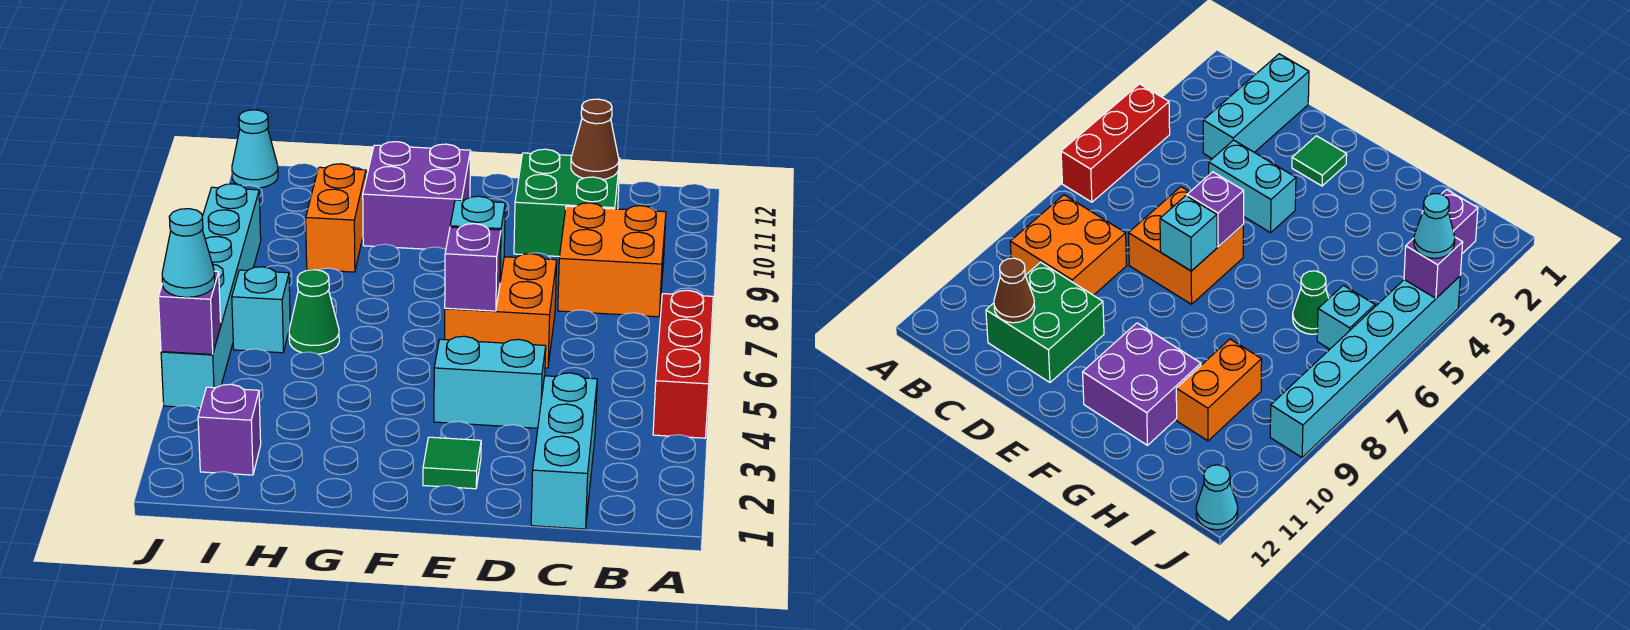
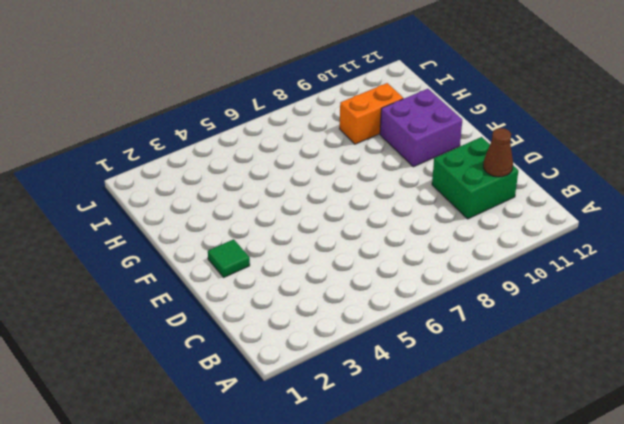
none -> red brick A4:A6 level 1
none -> orange brick B8:C9 level 1
none -> cyan brick C1:C3 level 1

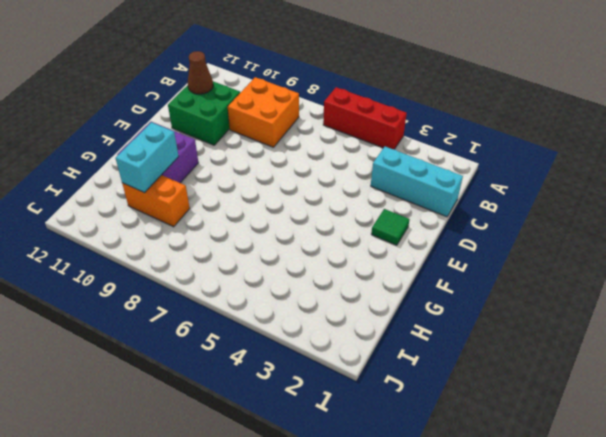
cyan brick G10:H10 level 2 -> cyan brick D4:E4 level 1
none -> orange brick D6:E7 level 1
none -> green cone H6 level 1
none -> purple brick I2 level 1

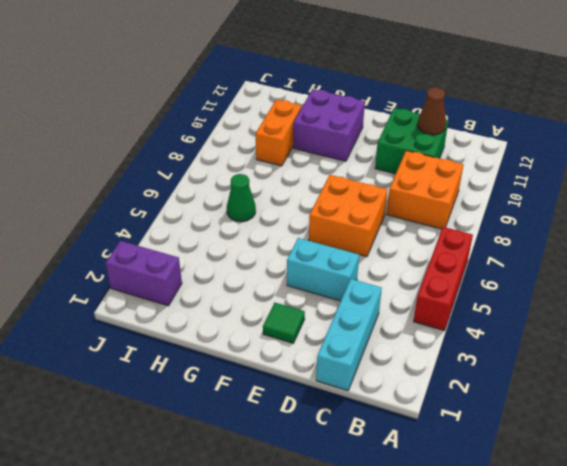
purple brick I2:J2 level 1 -> purple brick I2 level 1
none -> cyan brick I6 level 1
none -> cyan brick J4:J9 level 1
none -> cyan cone J12 level 1

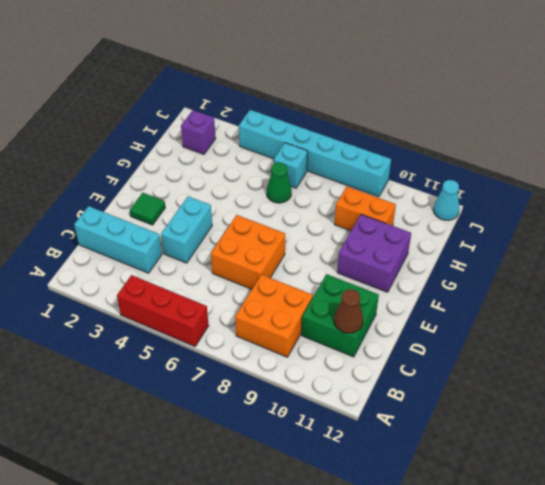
none -> purple brick E6 level 2
none -> cyan brick E7 level 2
none -> purple brick J4 level 2

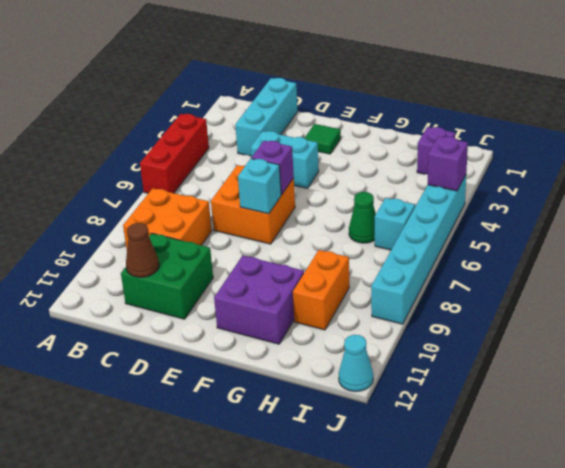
none -> cyan cone J4 level 3

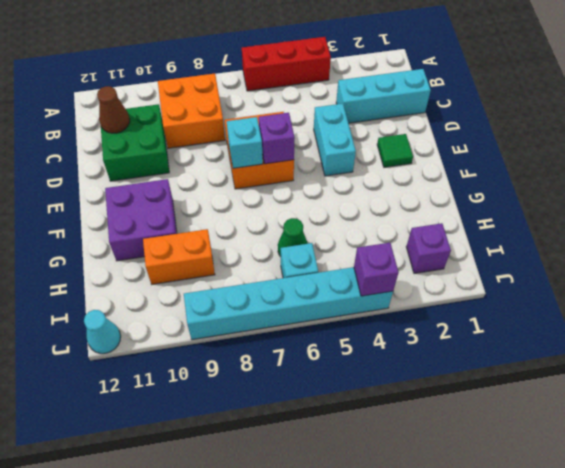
none -> cyan cone J4 level 3

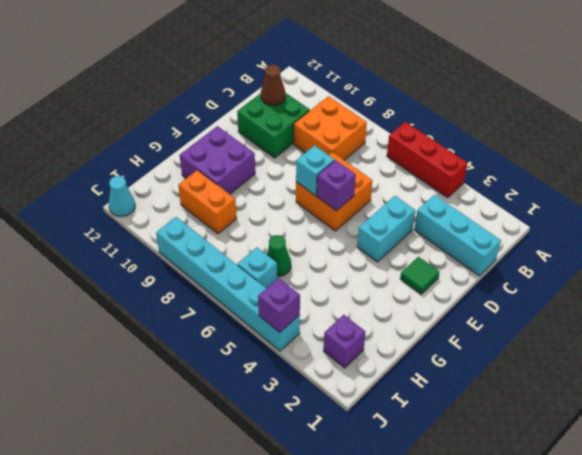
none -> cyan cone J4 level 3

